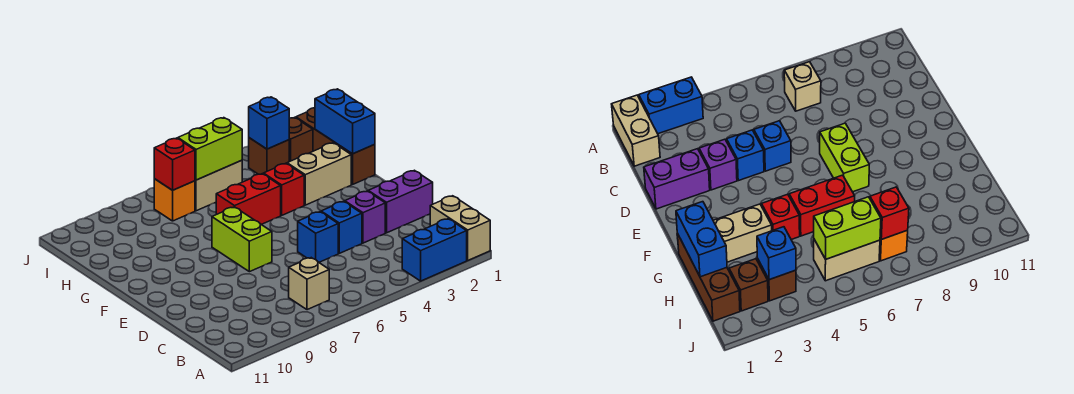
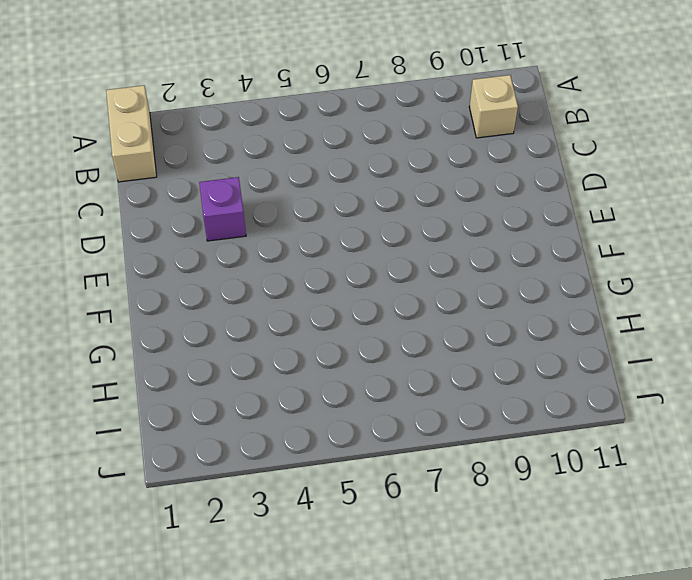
tan brick B10 level 1 -> tan brick B7 level 1
none -> blue brick A2:A3 level 1
none -> purple brick D1:D2 level 1
none -> blue brick D4 level 1

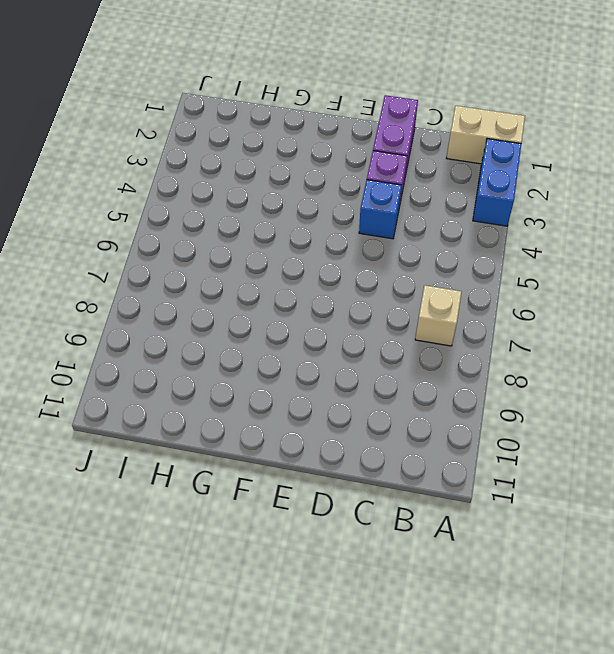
none -> blue brick D5 level 1
none -> lime brick E7:F7 level 1
none -> brown brick G1:I1 level 1

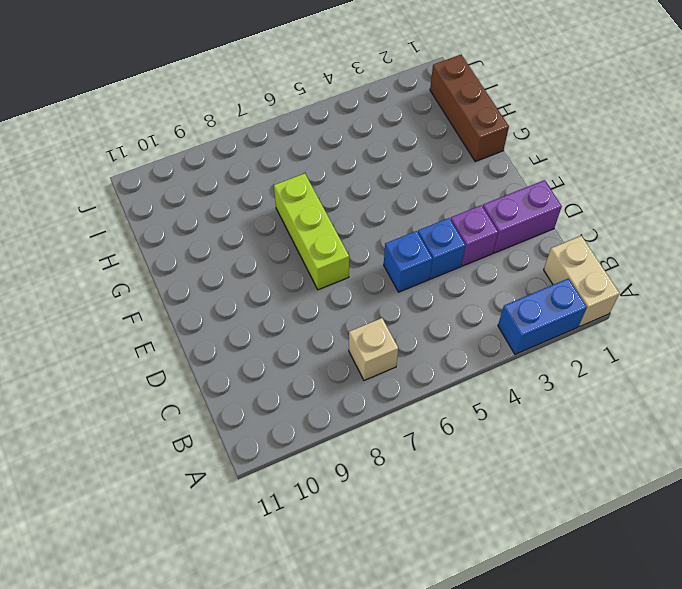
lime brick E7:G7 level 1 -> lime brick E7:F7 level 1
none -> tan brick G2:G3 level 1
none -> red brick G4 level 1
none -> red brick G5:G6 level 1

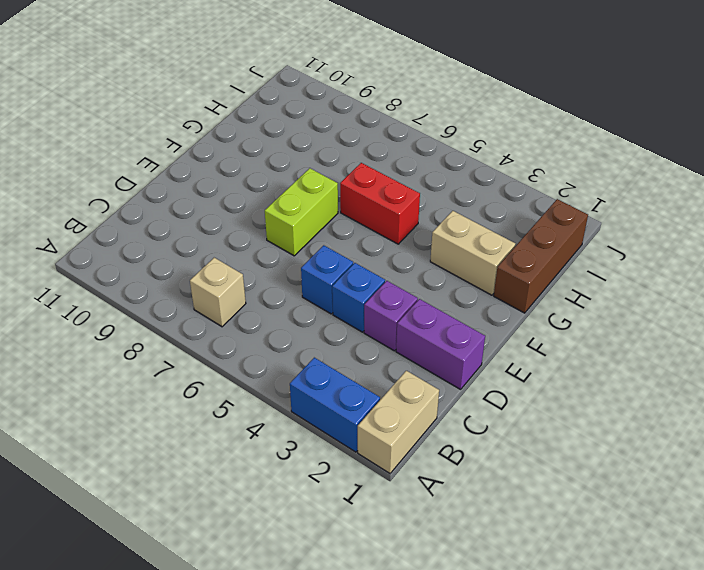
none -> red brick G4 level 1
none -> brown brick I2 level 1
none -> brown brick I3 level 1

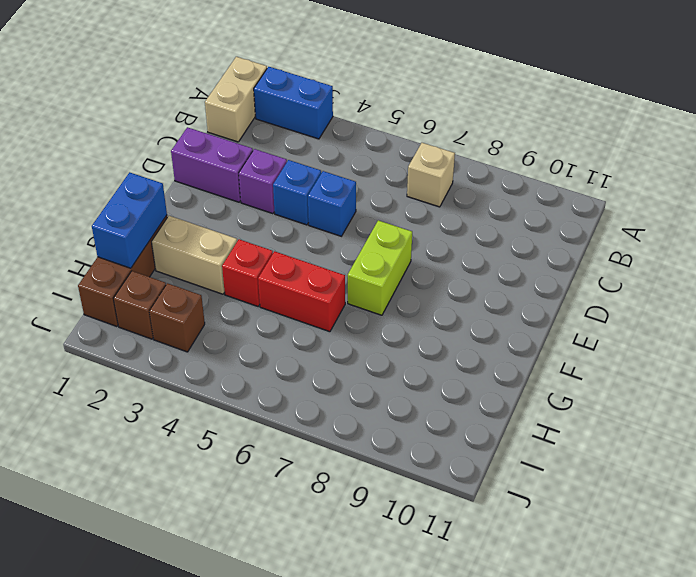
none -> tan brick I5:I6 level 1
none -> orange brick I7 level 1
none -> blue brick I3 level 2

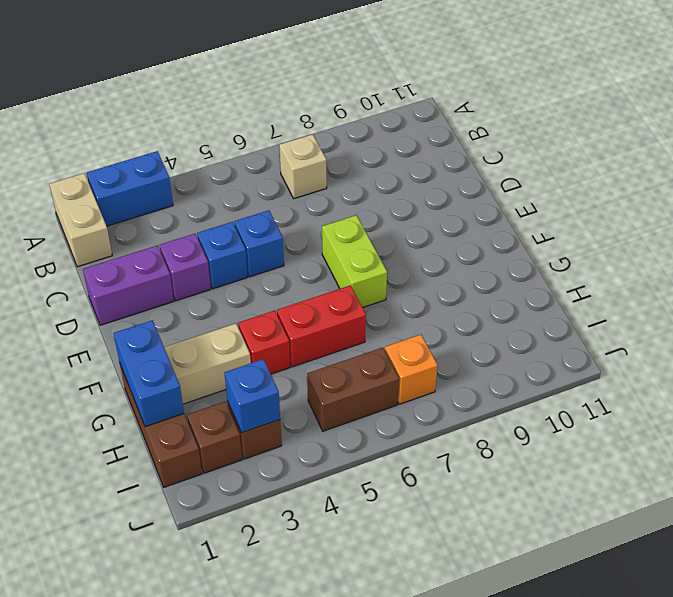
brown brick I5:I6 level 1 -> tan brick I5:I6 level 1
none -> lime brick I5:I6 level 2
none -> red brick I7 level 2

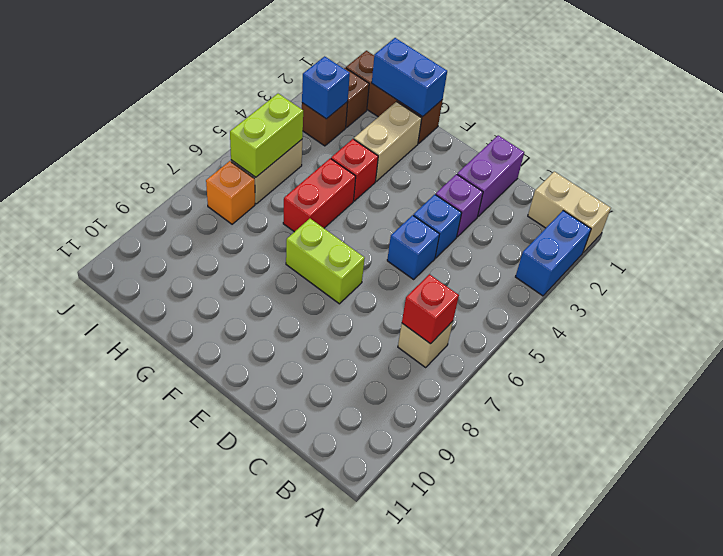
red brick B7 level 2 -> red brick I7 level 2

